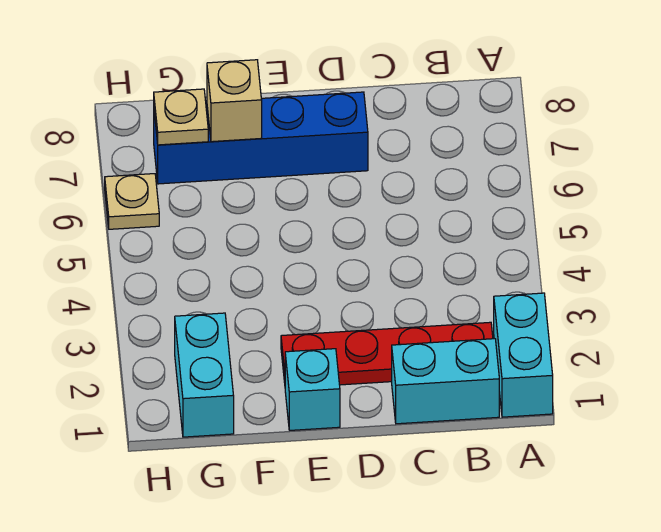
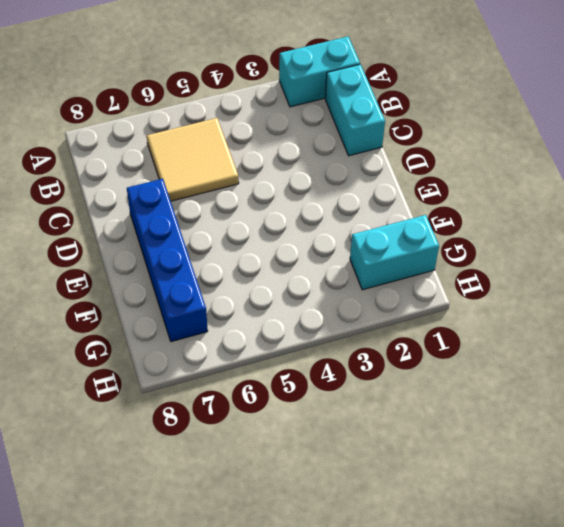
tan tile B5:C6 level 1 -> none
none -> red plate B2:E2 level 1
none -> cyan brick E1 level 1

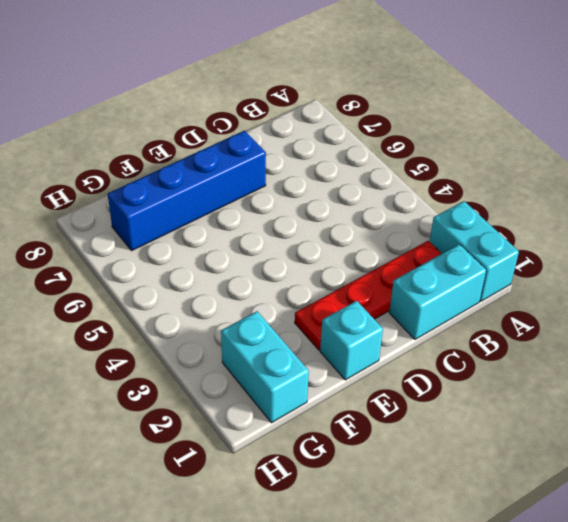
none -> tan plate H6 level 1
none -> tan brick F7 level 2

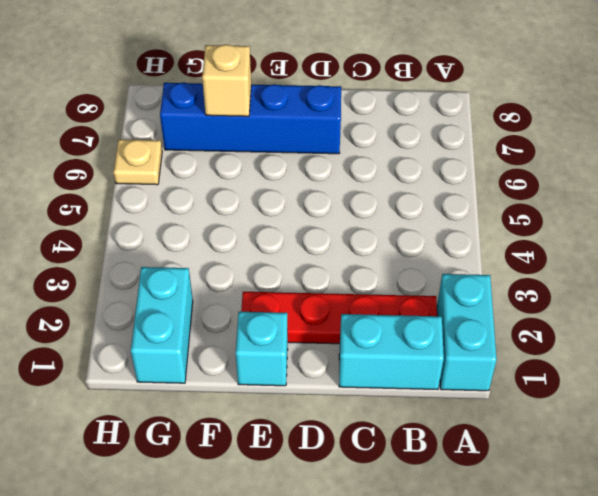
none -> tan plate G7 level 2

